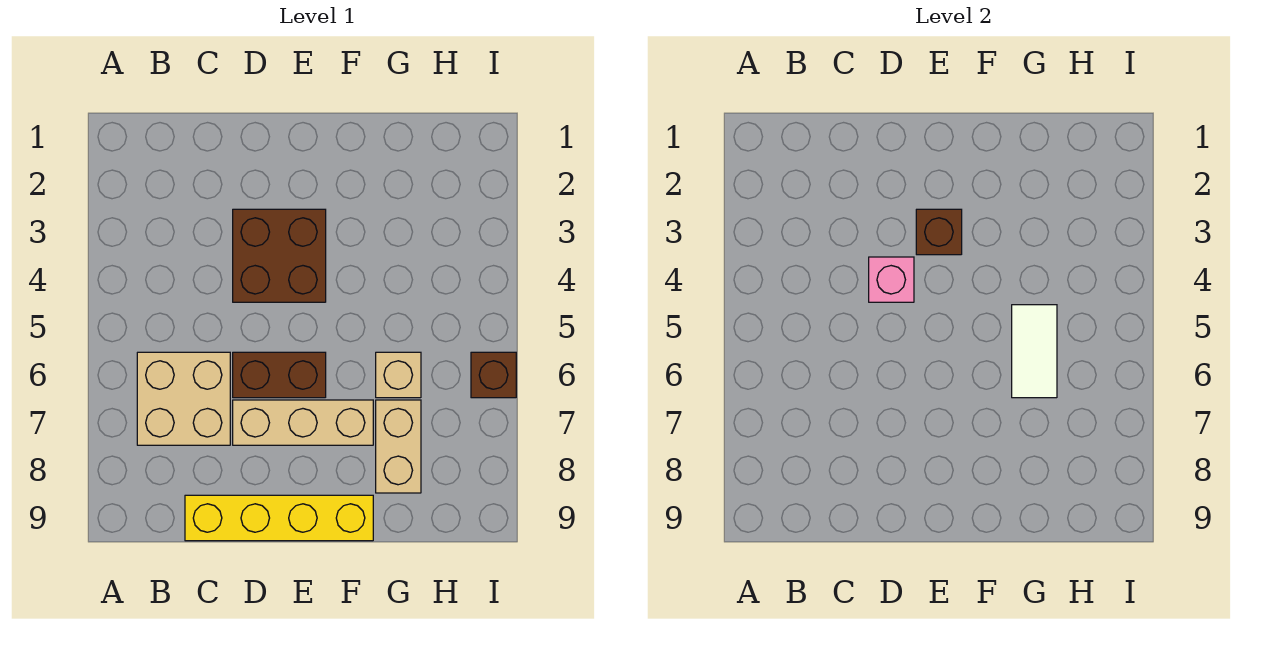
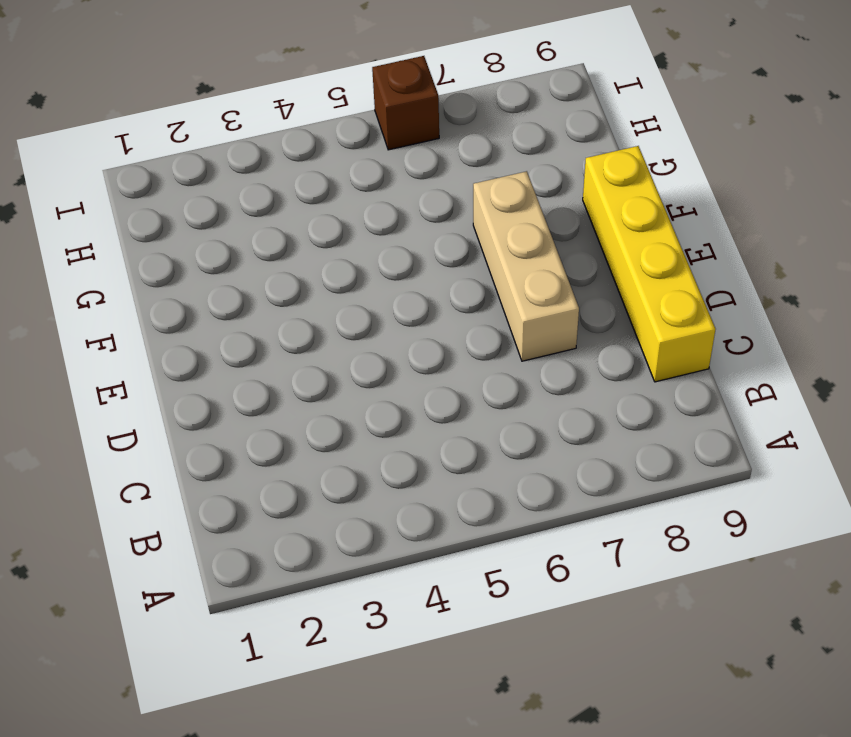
none -> tan brick B6:C7 level 1
none -> brown brick D3:E4 level 1

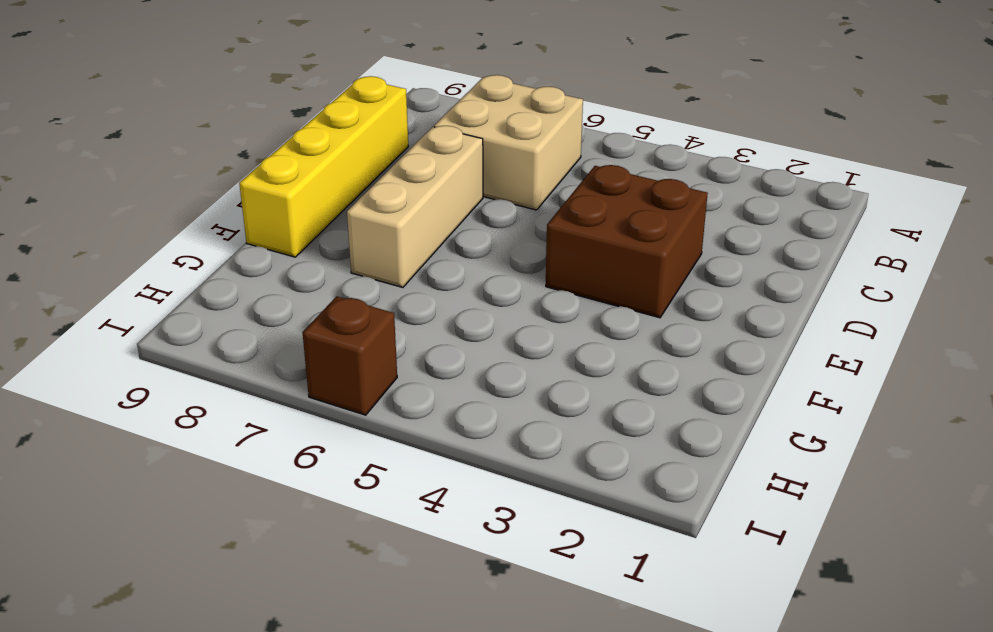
none -> brown brick D6:E6 level 1
none -> tan brick G6 level 1

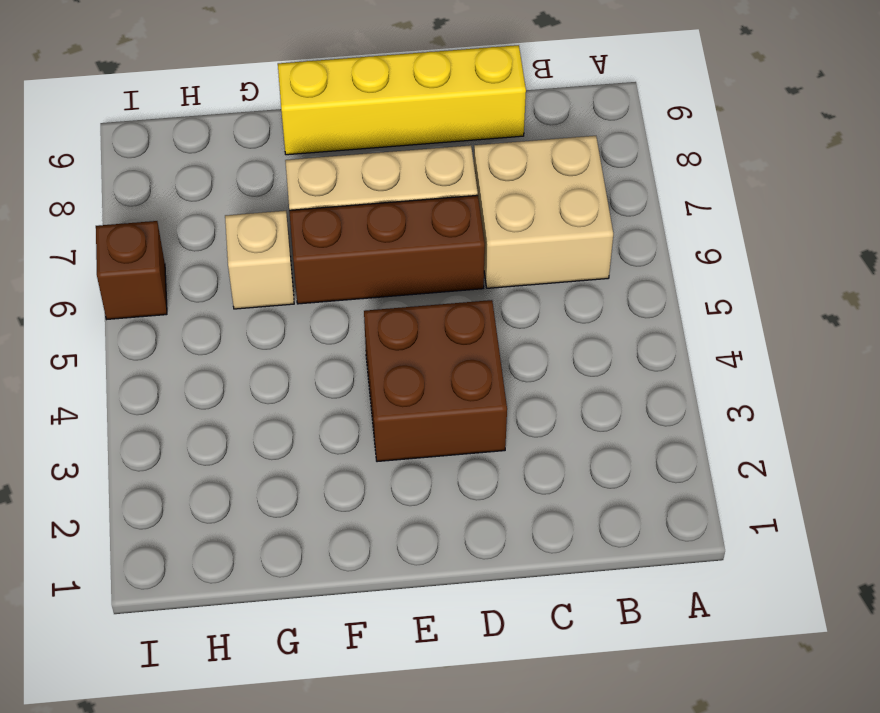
brown brick D6:F6 level 1 -> brown brick D6:E6 level 1
none -> tan brick G7:G8 level 1
none -> pink brick D4 level 2

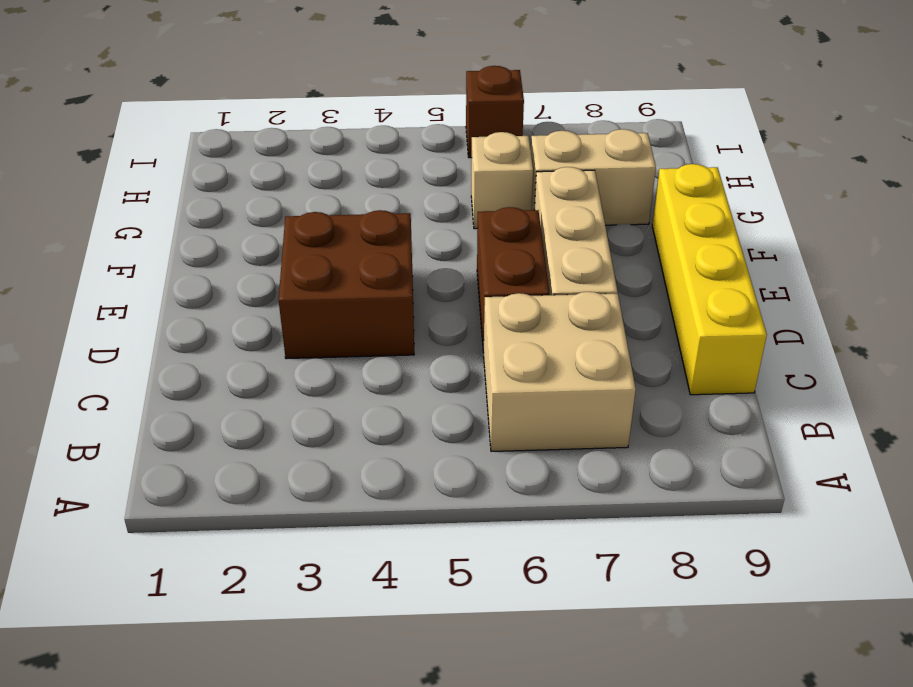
none -> pink brick D4 level 2
none -> brown brick E3 level 2

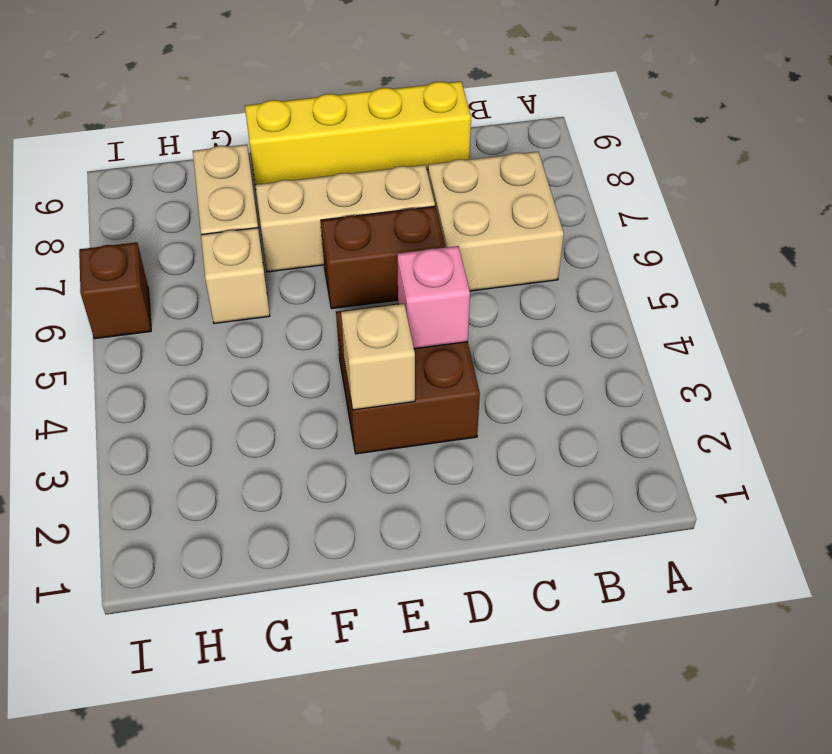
tan brick E3 level 2 -> brown brick E3 level 2
none -> white tile G5:G6 level 2

